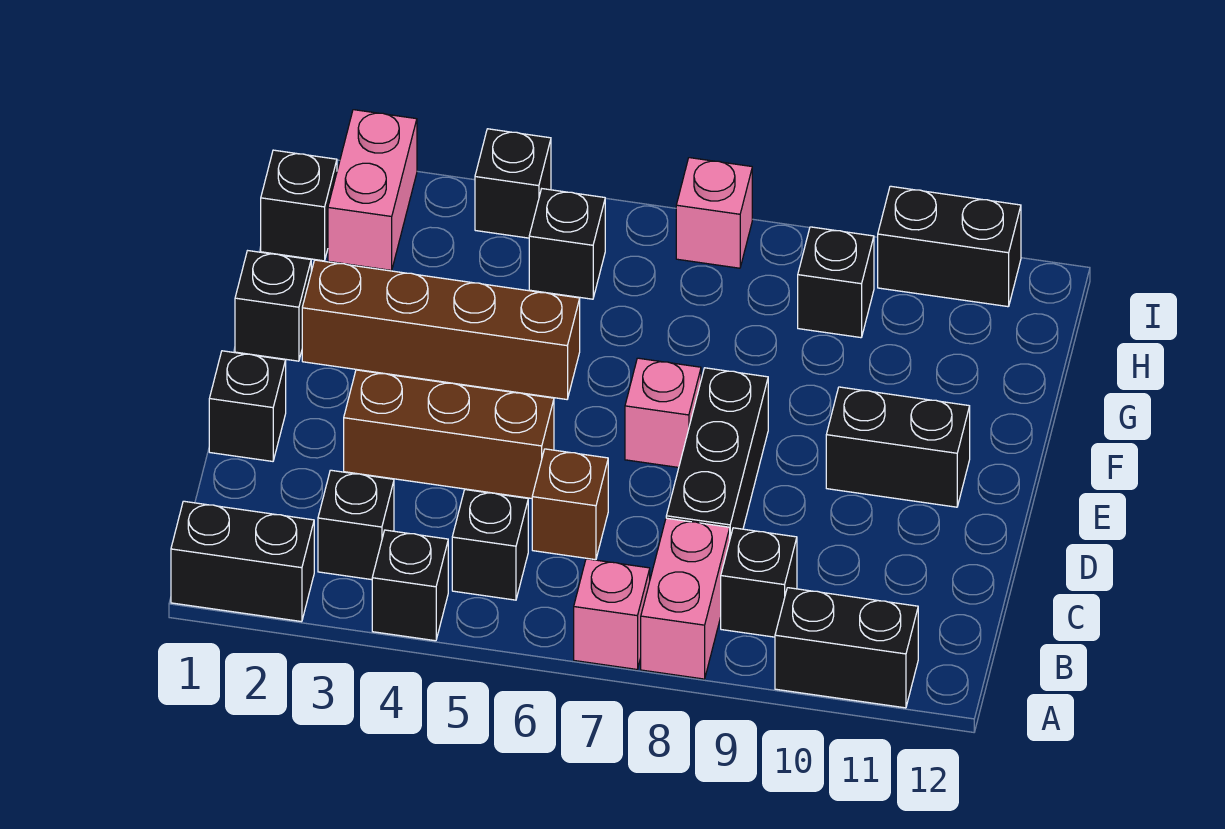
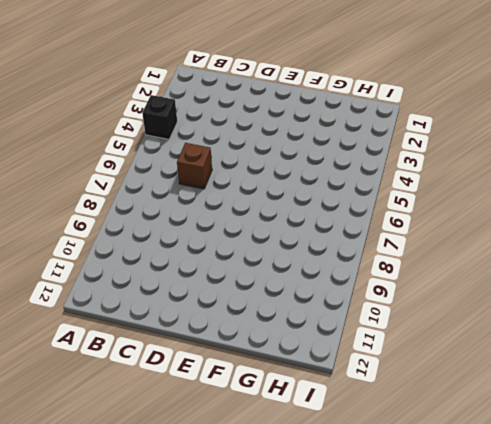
none -> black brick A1:A2 level 1
none -> pink brick A7 level 1
none -> pink brick A8:B8 level 1

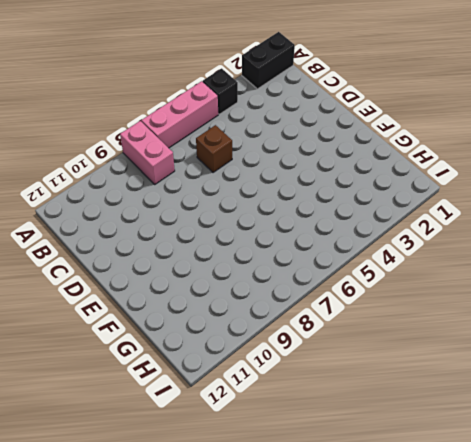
pink brick A5:A7 level 1 -> pink brick A7 level 1
none -> black brick A10:A11 level 1
none -> black brick B3 level 1
none -> black brick B5 level 1

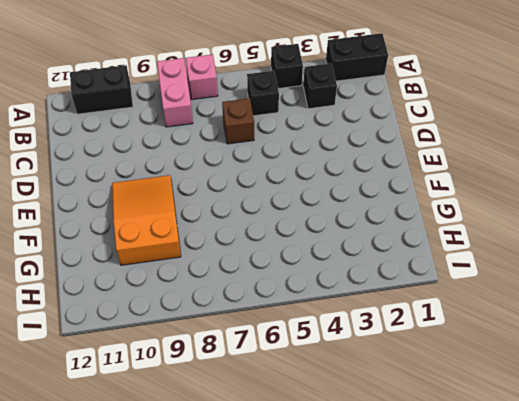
orange slope E9:G10 level 1 top G -> black brick E10:E11 level 1
none -> black brick B9 level 1
none -> black brick C8:E8 level 1
none -> black brick D1 level 1

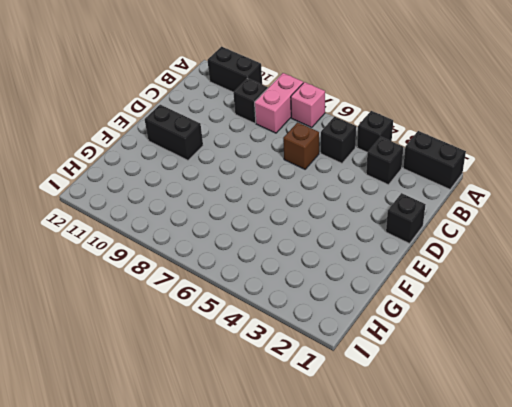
none -> black brick C8:E8 level 1
none -> brown brick D3:D5 level 1
none -> pink brick E7 level 1

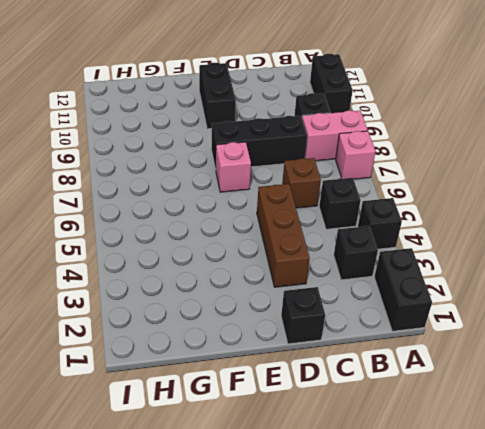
none -> black brick F1 level 1
none -> brown brick F2:F5 level 1
none -> black brick H1 level 1

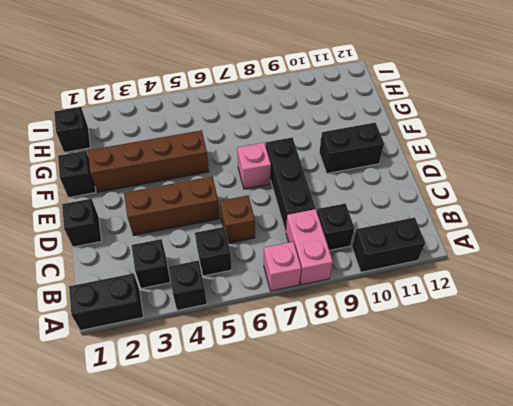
none -> pink brick H2:I2 level 1
none -> black brick H5 level 1
none -> black brick H9 level 1

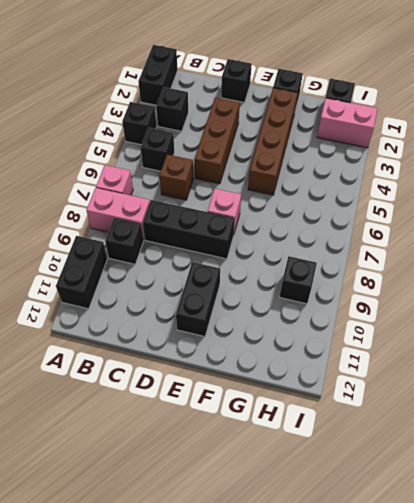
none -> black brick H5 level 1
none -> black brick I4 level 1
none -> pink brick I7 level 1

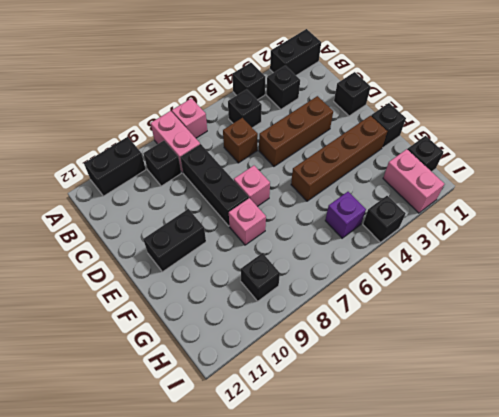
pink brick F8 level 1 -> pink brick I7 level 1
purple brick H5 level 1 -> black brick H5 level 1
none -> black brick I10:I11 level 1

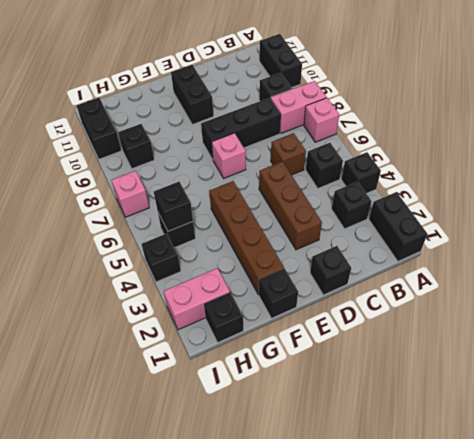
black brick H5 level 2 -> none

